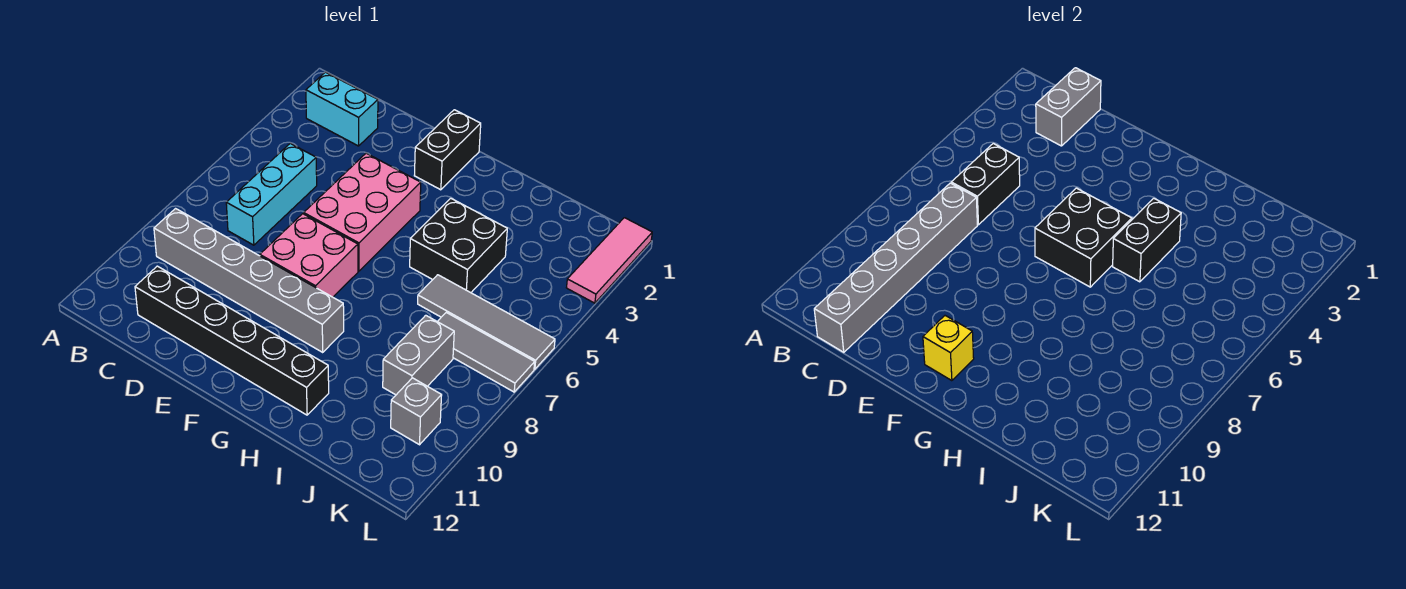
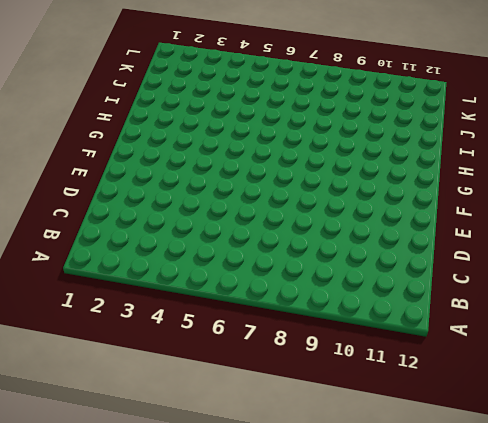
none -> cyan brick B2:C2 level 1
none -> grey brick B9:G9 level 1
none -> cyan brick C5:C7 level 1

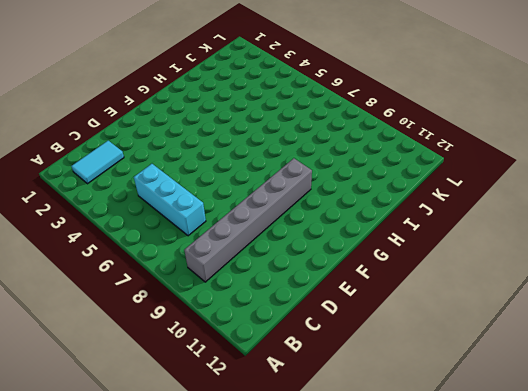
cyan tile B2:C2 level 1 -> cyan brick B2:C2 level 1
none -> black brick C11:H11 level 1
none -> pink brick E4:F6 level 1
none -> pink brick E7:F8 level 1

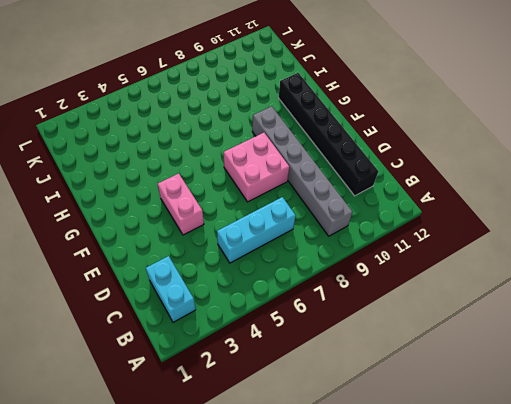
pink brick E4:F4 level 1 -> pink brick E4:F6 level 1
none -> black brick F1:F2 level 1
none -> black brick H4:I5 level 1
none -> grey tile I6:L6 level 1

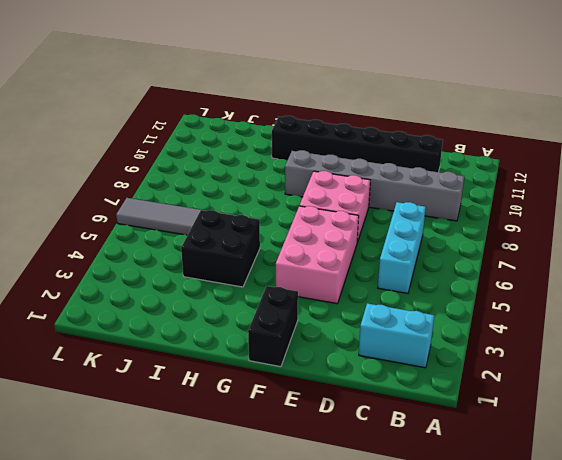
none -> grey tile J7:L7 level 1
none -> grey brick J8:J9 level 1
none -> grey brick K10 level 1

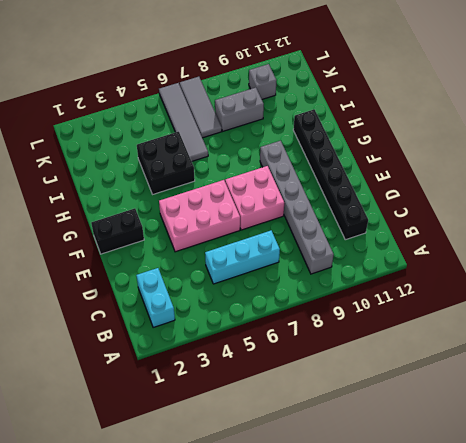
none -> pink tile L1:L3 level 1
none -> grey brick C1:C2 level 2
none -> black brick C5:C6 level 2

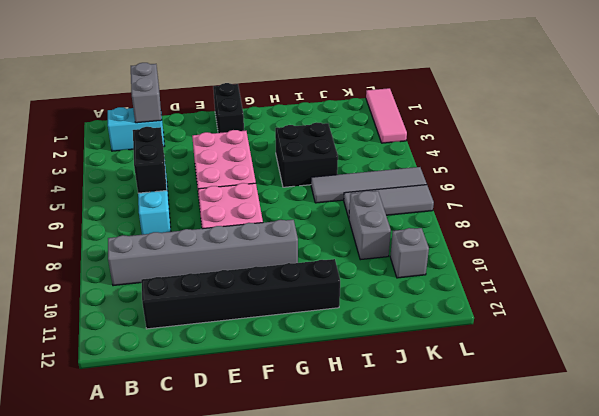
none -> grey brick C7:C12 level 2
none -> black brick F5:G6 level 2
none -> yellow brick F11 level 2

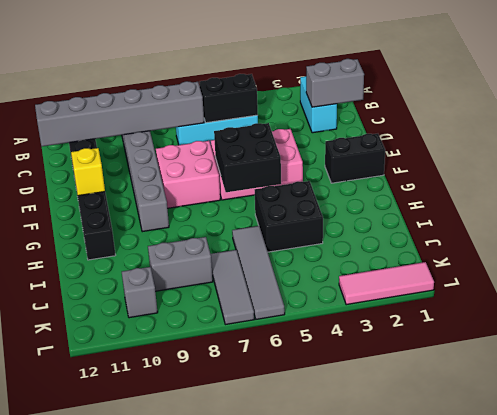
none -> black brick H4:H5 level 2

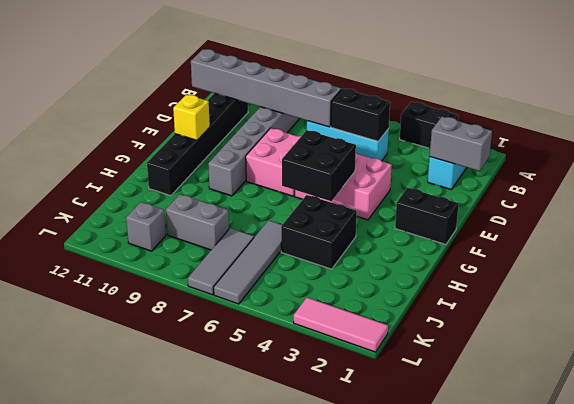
black brick A3:A4 level 1 -> black brick H4:H5 level 2

